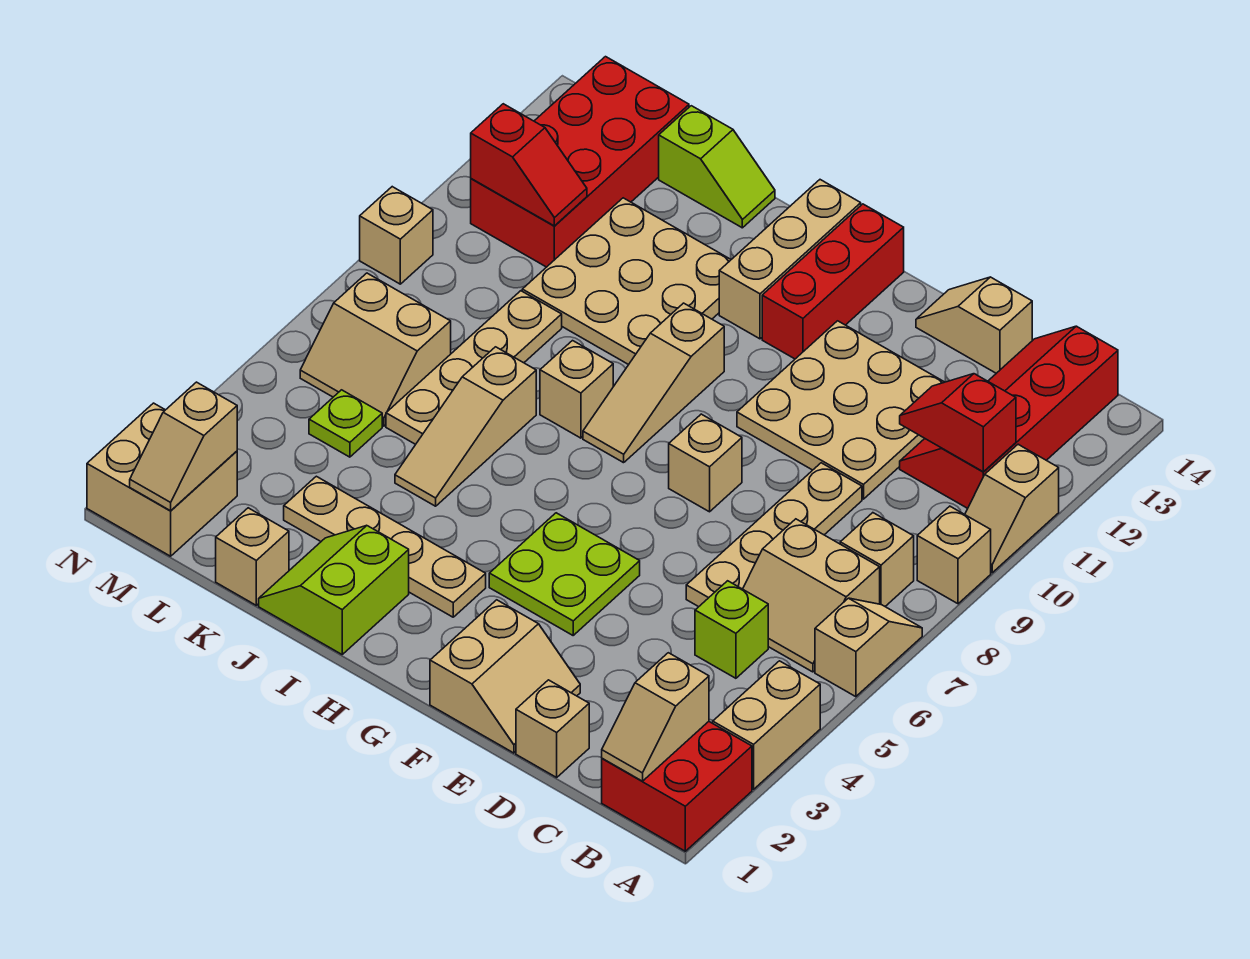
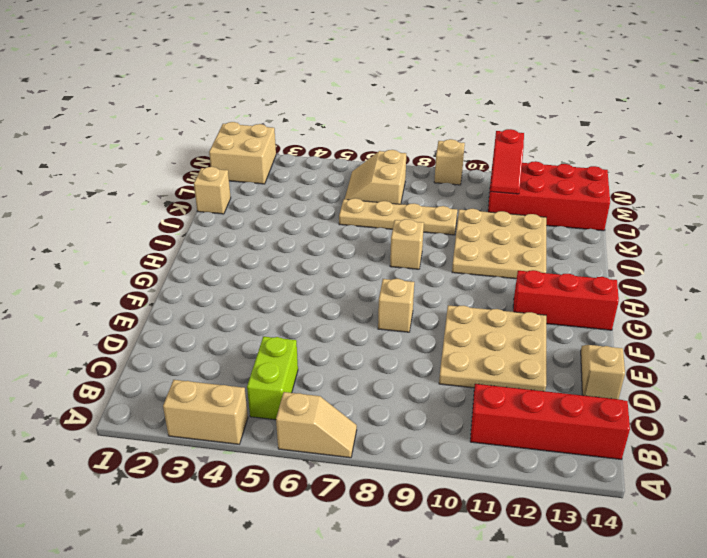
lime brick B5:C5 level 1 -> lime brick C5 level 1
none -> red brick A1:B2 level 1
none -> tan brick A9 level 1
none -> tan slope A10:A11 level 1 top 11
none -> tan slope B6:C7 level 1 top 7

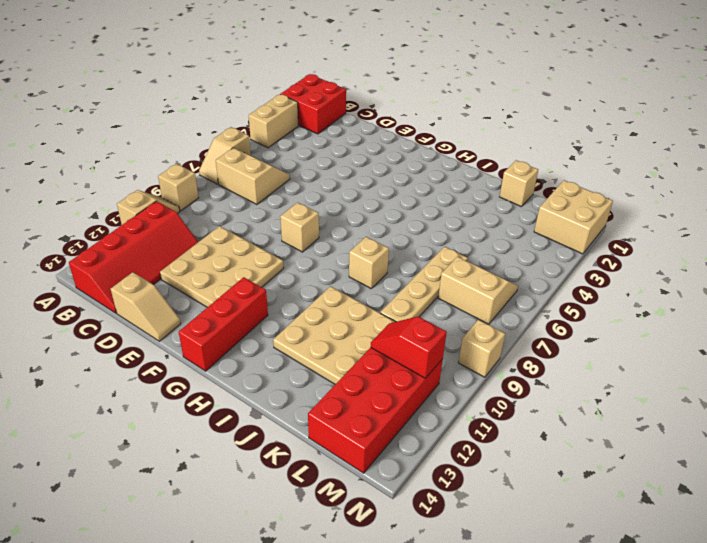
none -> tan brick B8 level 1
none -> lime brick C5 level 1
none -> tan brick D1 level 1
none -> tan plate D6:D9 level 1

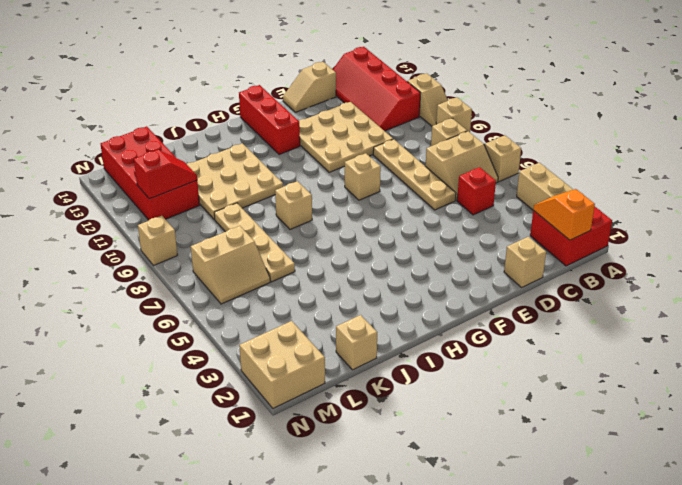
orange slope B1:B2 level 2 top 1 -> tan slope B1:B2 level 2 top 2
red brick C5 level 1 -> lime brick C5 level 1
none -> tan slope E1:F2 level 1 top F
none -> lime plate F4:G5 level 1
none -> tan plate H3:K3 level 1
none -> tan slope H8:H10 level 1 top 10

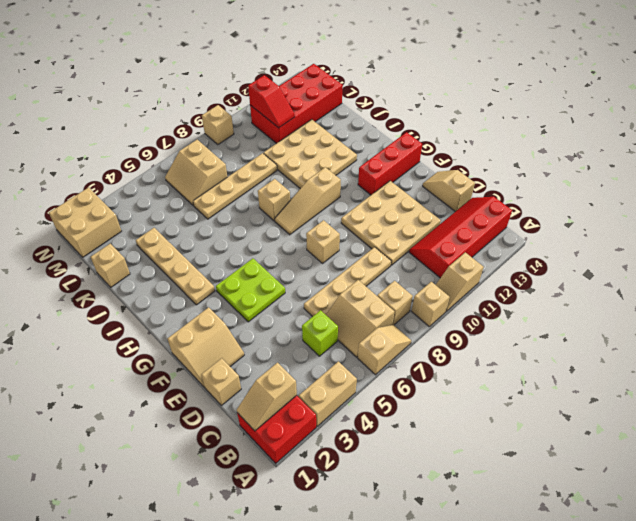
none -> tan brick H12:H14 level 1
none -> lime slope I1:J2 level 1 top I
none -> tan slope J5:J7 level 1 top 7
none -> lime slope J14:K14 level 1 top K

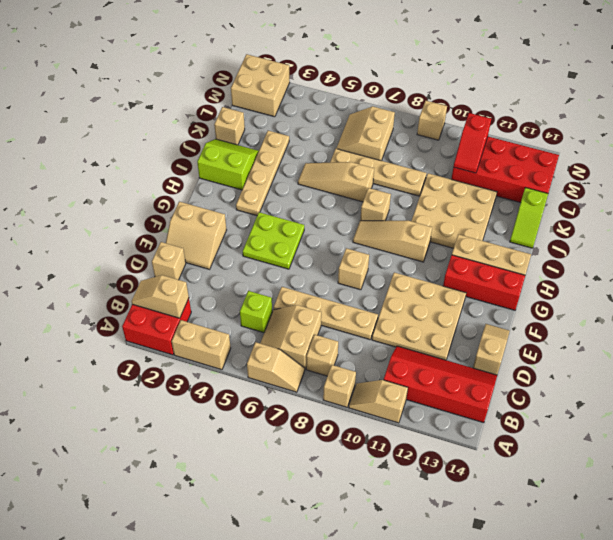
none -> lime plate L5 level 1
none -> red slope B11:C11 level 2 top B
none -> tan slope M1:M2 level 2 top 2

